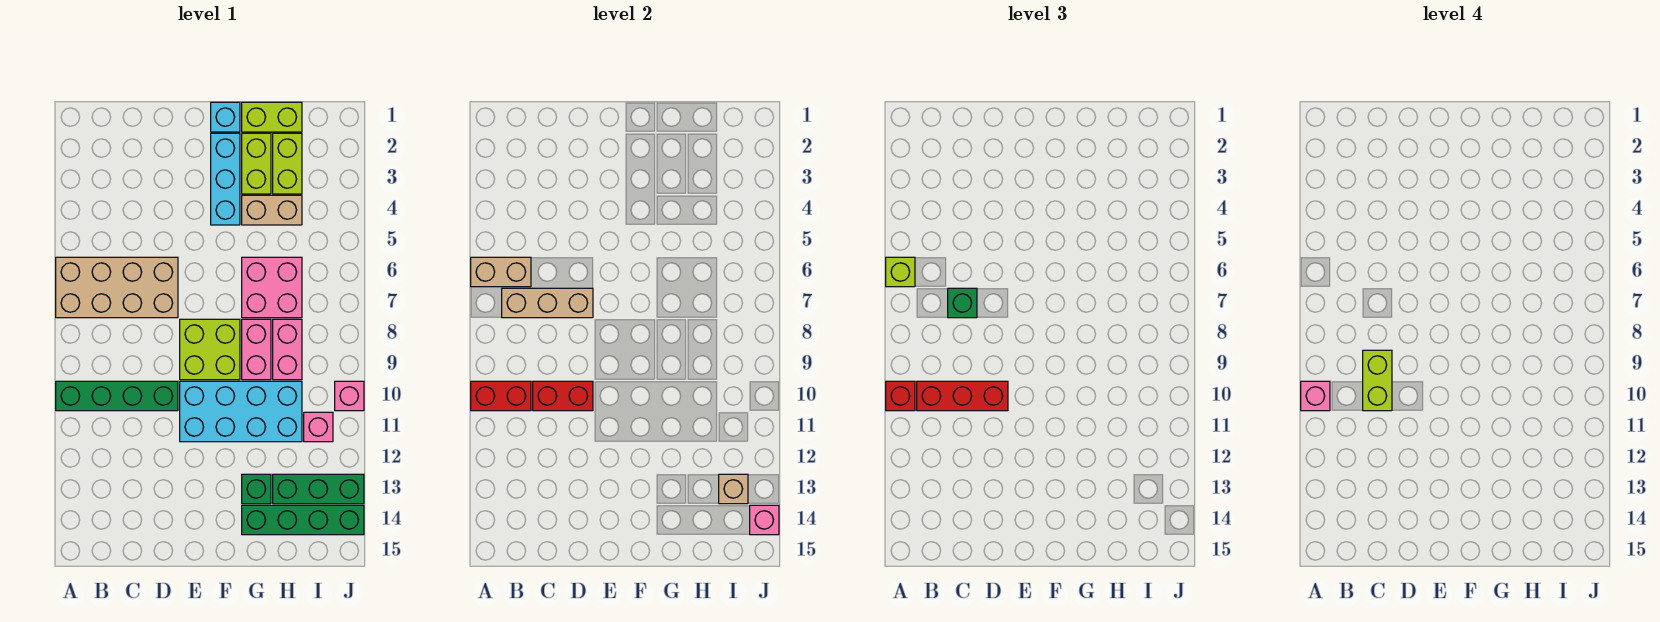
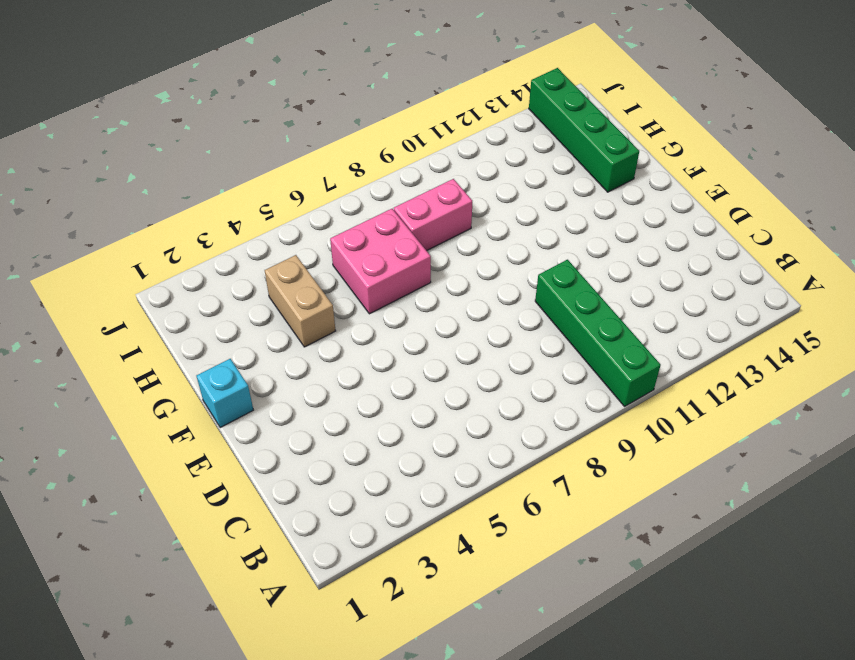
none -> tan brick A6:D7 level 1
none -> lime brick E8:F9 level 1
none -> cyan brick E10:H11 level 1
none -> cyan brick F2:F4 level 1

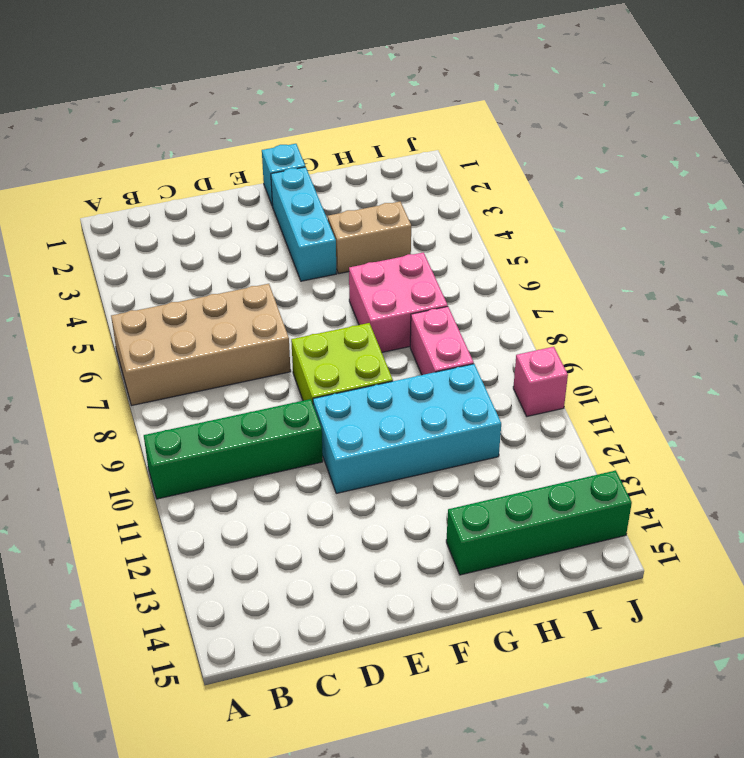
none -> lime brick G1:H1 level 1
none -> lime brick G2:G3 level 1
none -> pink brick G8:G9 level 1
none -> green brick G13 level 1

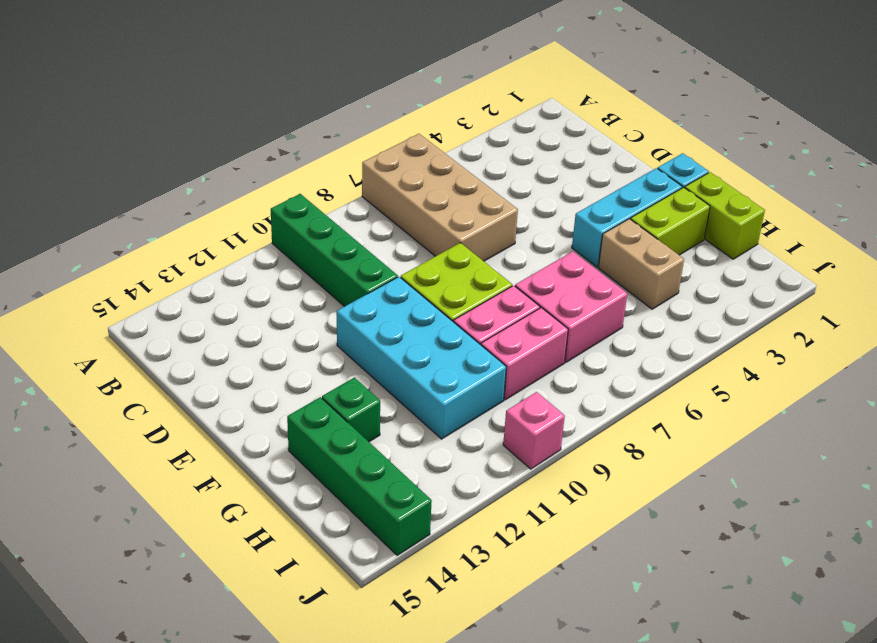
none -> lime brick H2:H3 level 1
none -> green brick H13:J13 level 1
none -> pink brick I11 level 1
none -> tan brick A6:B6 level 2

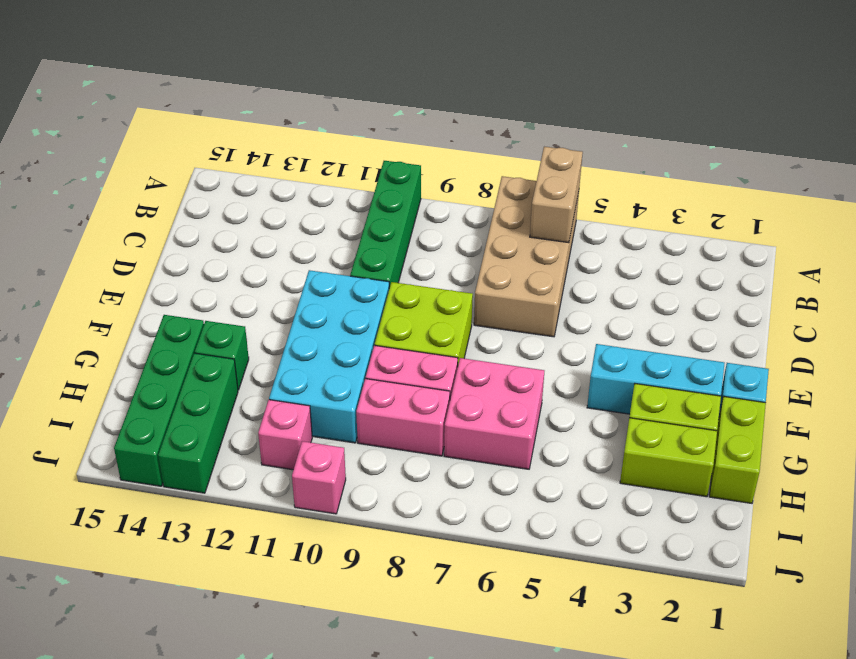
none -> tan brick G4:H4 level 1
none -> red brick A10:B10 level 2
none -> tan brick B7:D7 level 2
none -> red brick C10:D10 level 2

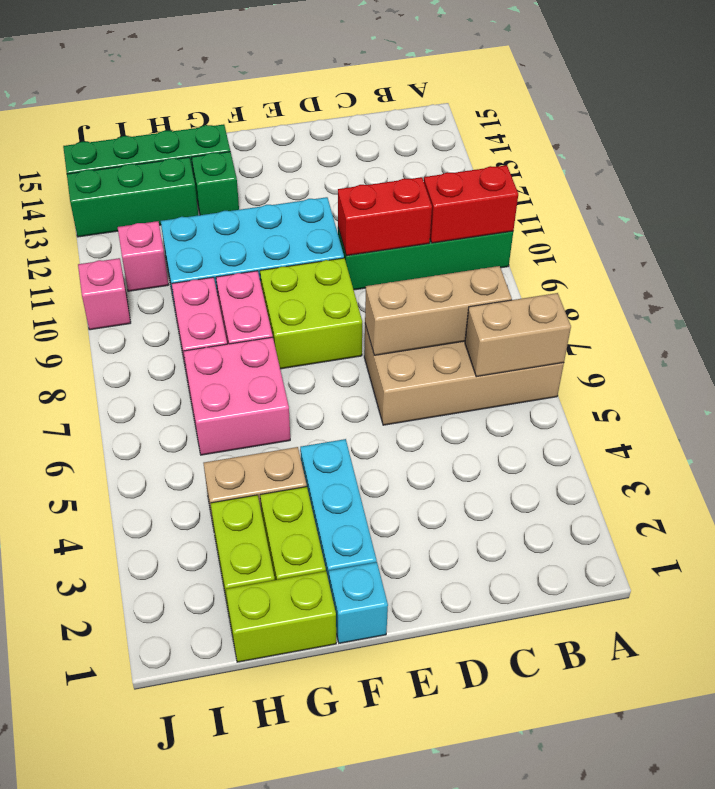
none -> tan brick I13 level 2
none -> pink brick J14 level 2
none -> lime brick A6 level 3
none -> red brick A10 level 3

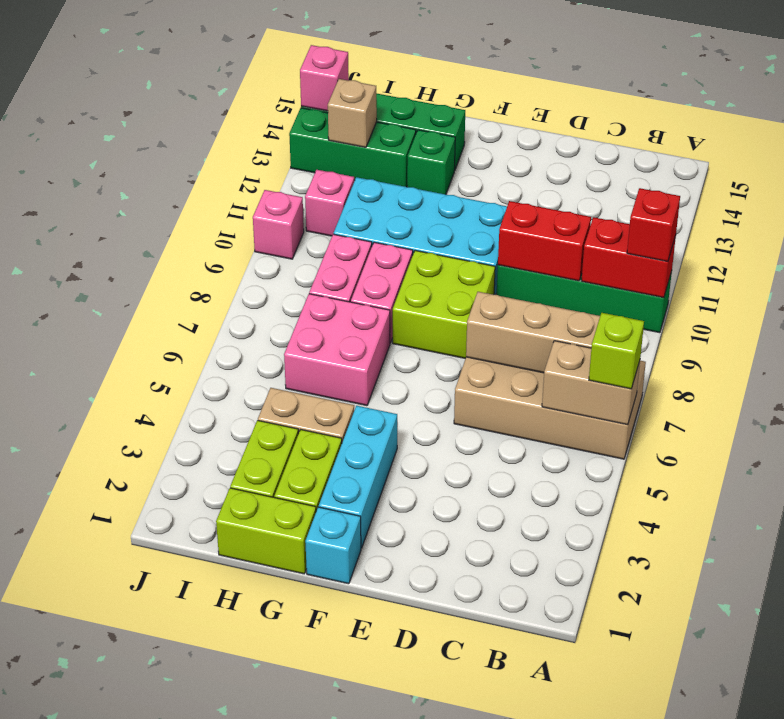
none -> red brick B10:D10 level 3
none -> green brick C7 level 3
none -> pink brick A10 level 4
none -> lime brick C9:C10 level 4

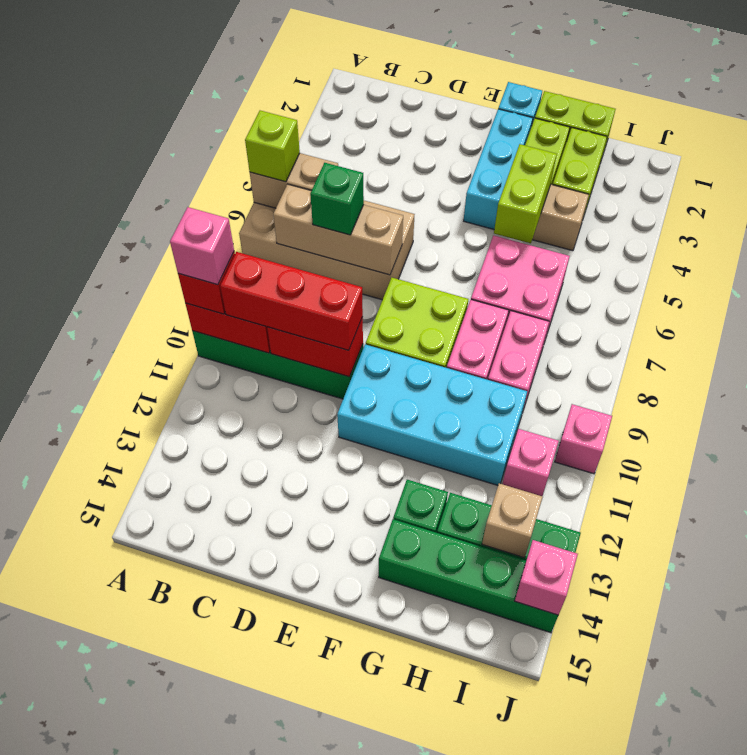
lime brick G4:G5 level 2 -> lime brick C9:C10 level 4

